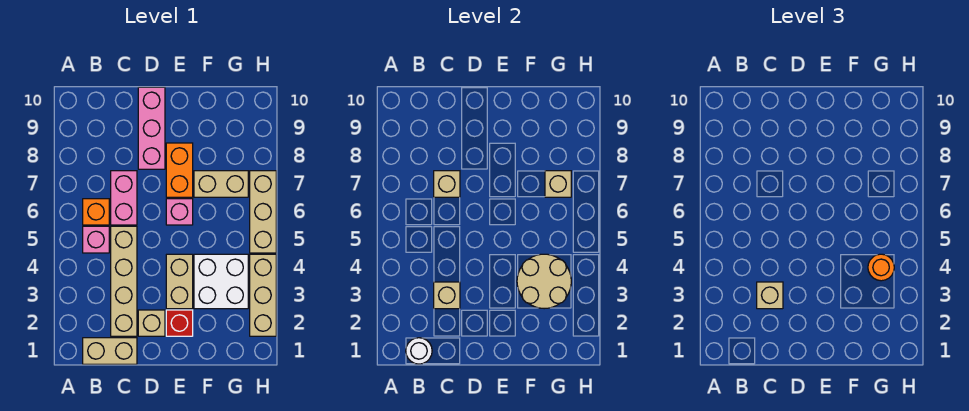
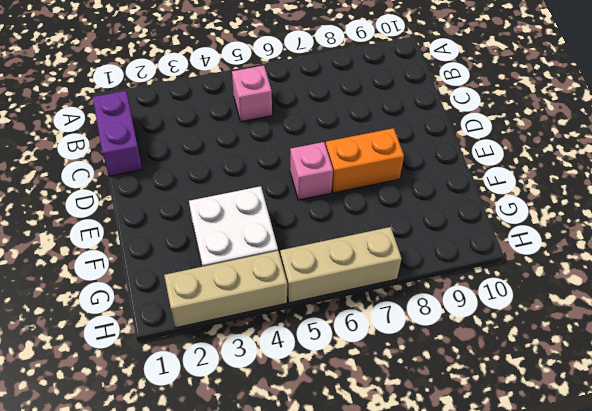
purple brick B1:C1 level 1 -> tan brick B1:C1 level 1
none -> orange brick B6 level 1
none -> tan brick C2:C5 level 1
none -> pink brick C6:C7 level 1

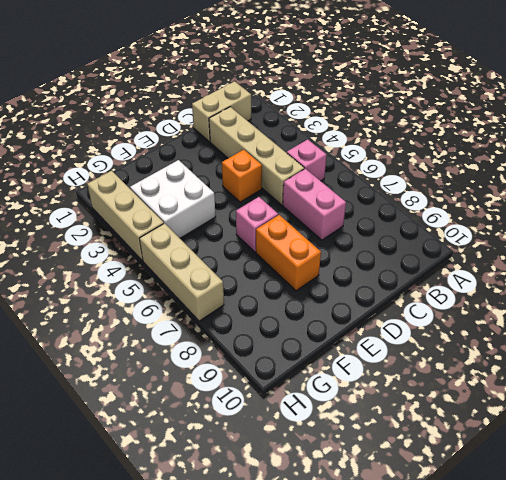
orange brick D4 level 1 -> orange brick B6 level 1
none -> tan brick D2 level 1
none -> pink brick D8:D10 level 1
none -> red brick E2 level 1

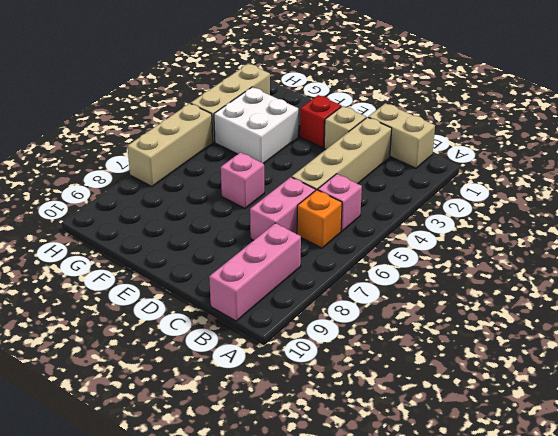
pink brick B8:B10 level 1 -> pink brick D8:D10 level 1
none -> tan brick E3:E4 level 1
none -> orange brick E7:E8 level 1
none -> tan brick F7:G7 level 1

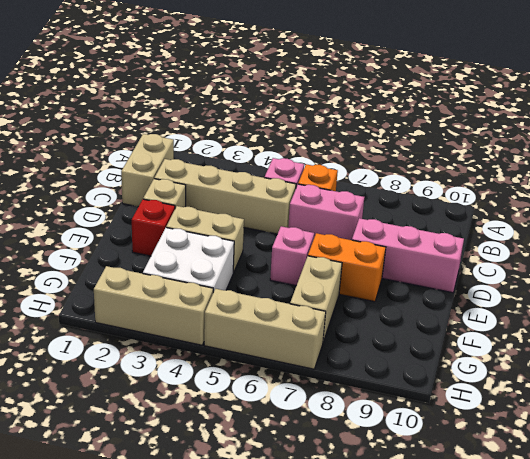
none -> white round brick B1 level 2
none -> tan brick C3 level 2
none -> tan brick C7 level 2

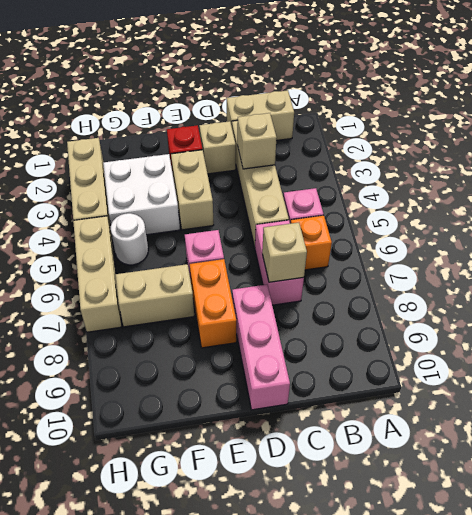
white round brick G5 level 1 -> white round brick B1 level 2
none -> tan round brick F3:G4 level 2
none -> tan brick G7 level 2
none -> tan brick C3 level 3

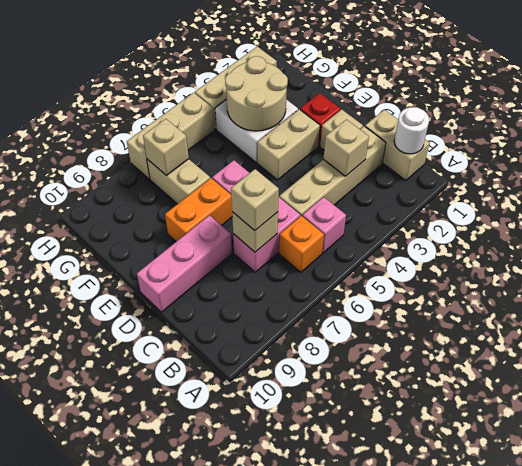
tan brick C7 level 3 -> tan brick C3 level 3
none -> orange round brick G4 level 3

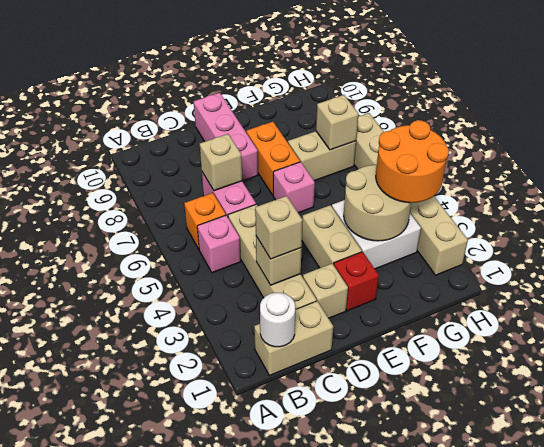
orange round brick G3:H4 level 3 -> orange round brick G4 level 3

